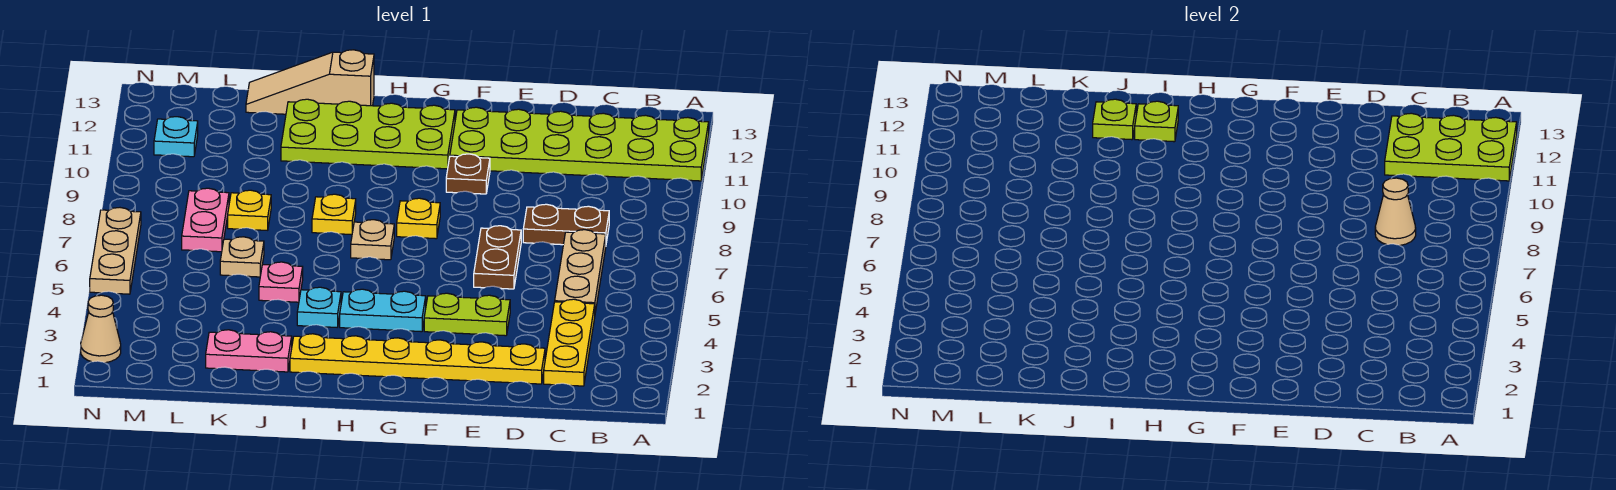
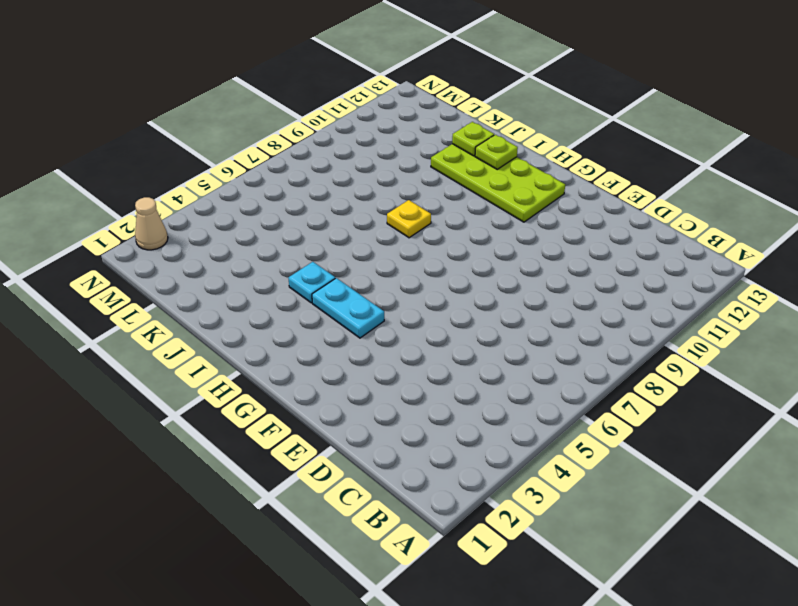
none -> lime plate A11:F12 level 1
none -> yellow plate C2:C4 level 1
none -> tan plate C5:C7 level 1

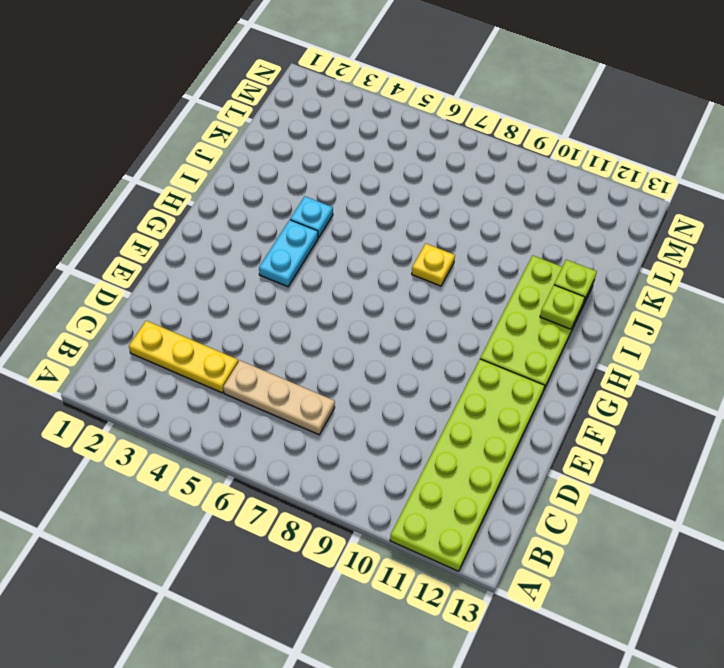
none -> brown plate C8:D8 level 1
none -> yellow plate D2:I2 level 1
none -> lime plate E4:F4 level 1

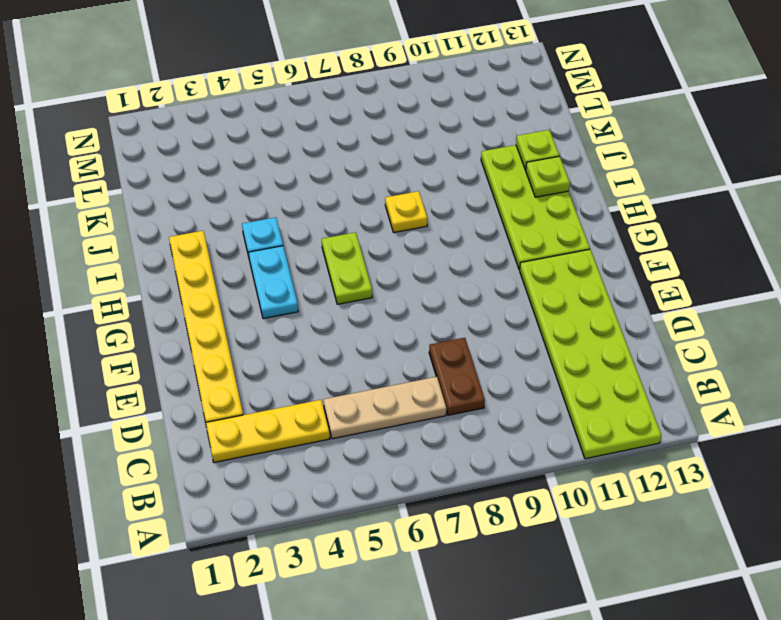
lime plate G6:H6 level 1 -> lime plate E4:F4 level 1
none -> brown plate E6:E7 level 1
none -> brown plate F10 level 1
none -> yellow plate G8 level 1

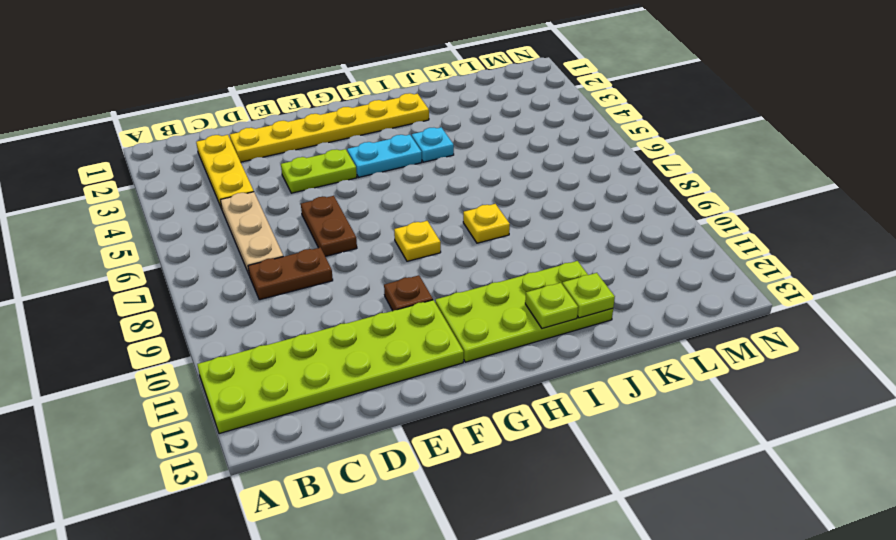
none -> tan plate H7 level 1
none -> tan slope I13:K13 level 1 top I
none -> pink plate J2:K2 level 1

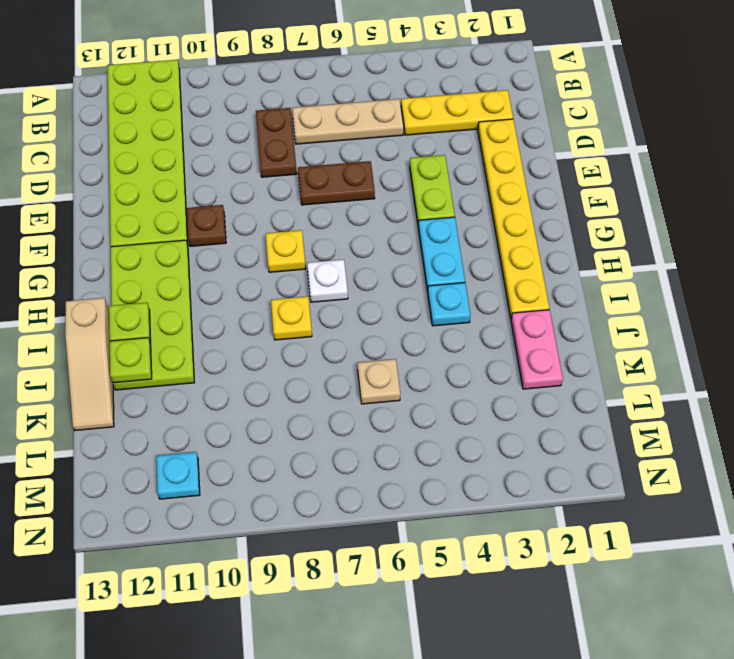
white plate H7 level 1 -> tan plate H7 level 1
none -> pink plate J5 level 1
none -> yellow plate K8 level 1
none -> pink plate L7:L8 level 1

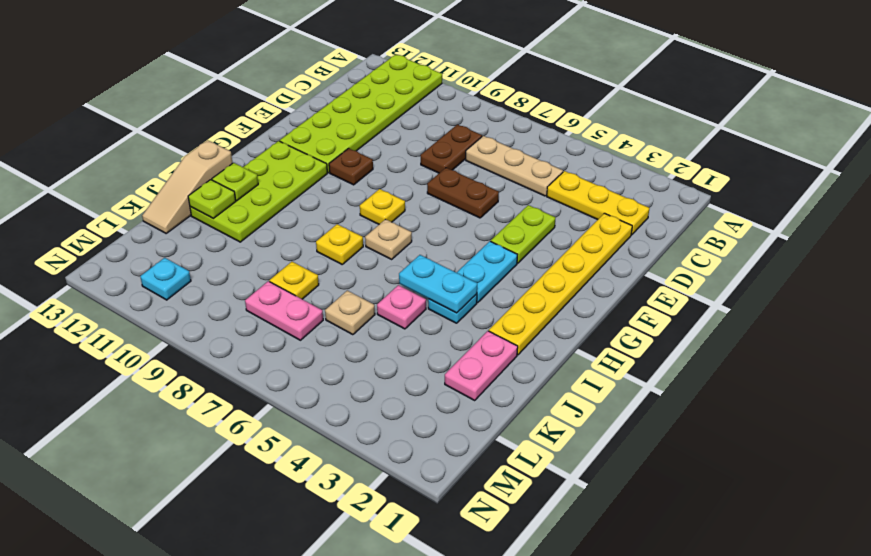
cyan plate I4:I5 level 2 -> none
none -> tan cone N2 level 1
none -> tan plate N5:N7 level 1
none -> lime plate A11:C12 level 2

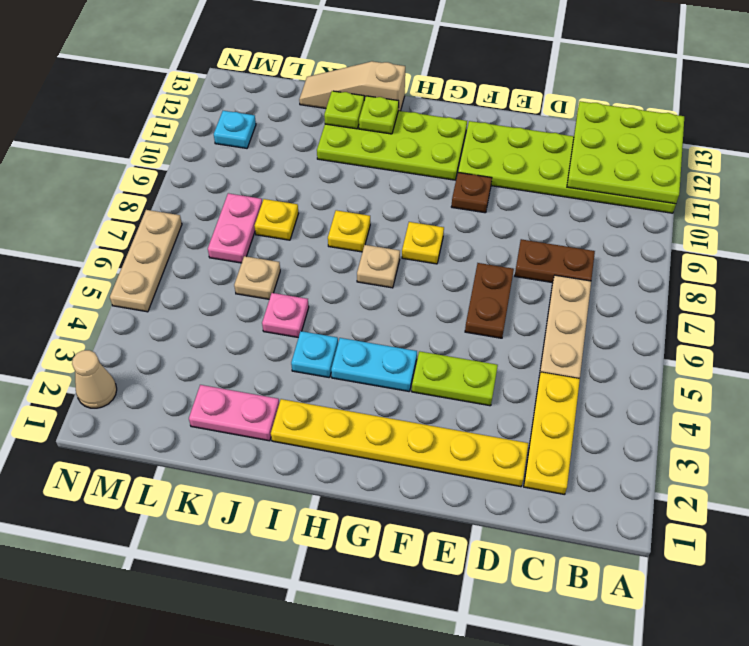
lime plate A11:C13 level 2 -> lime plate A11:C12 level 2
none -> tan cone C8 level 2

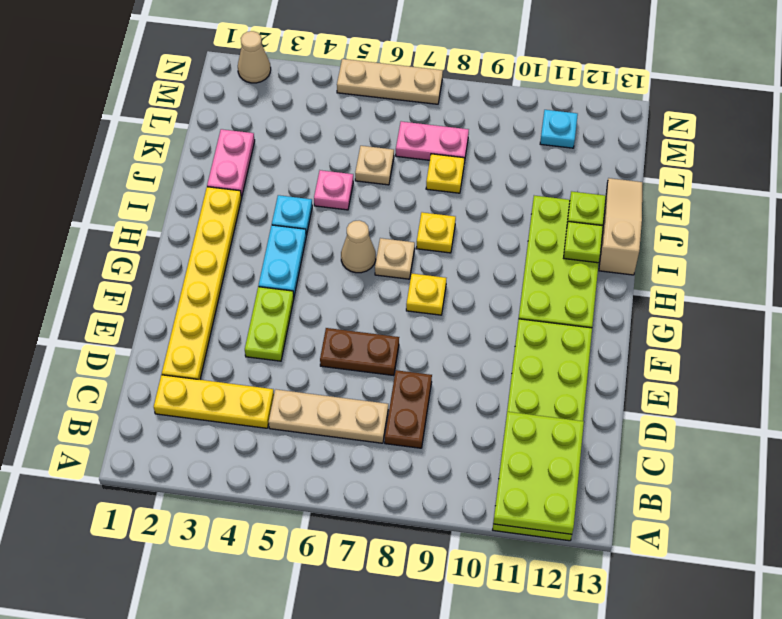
tan cone H6 level 1 -> tan cone C8 level 2
none -> brown plate F10 level 1

